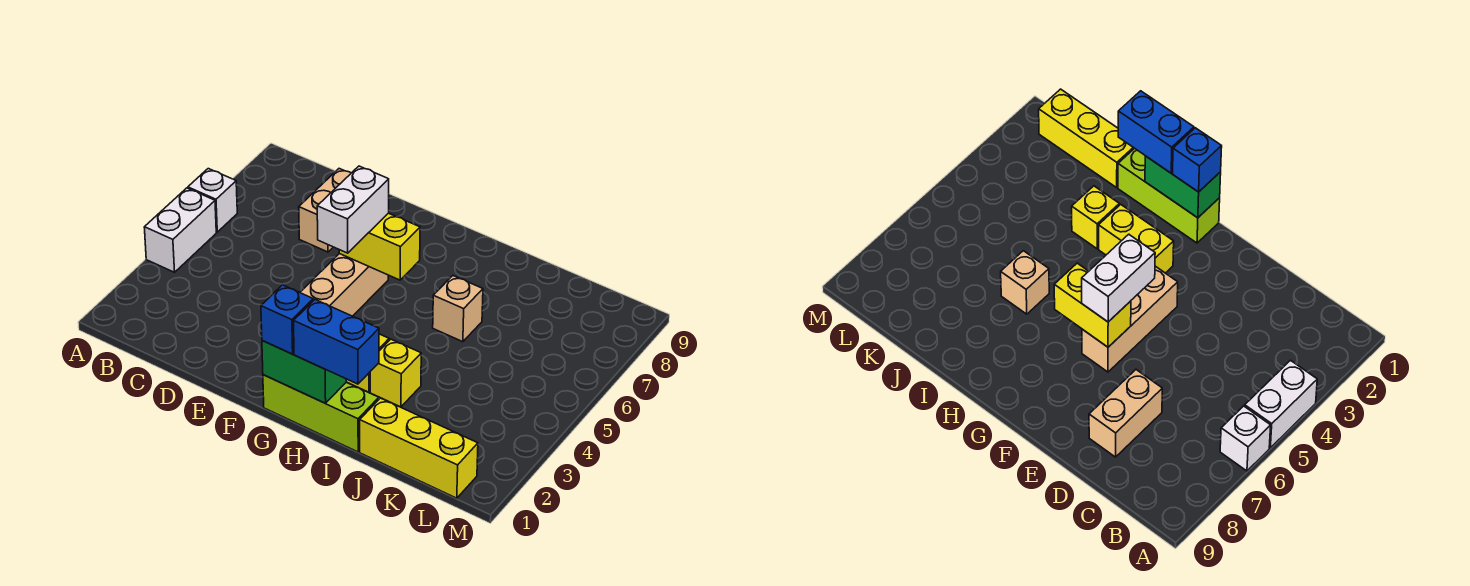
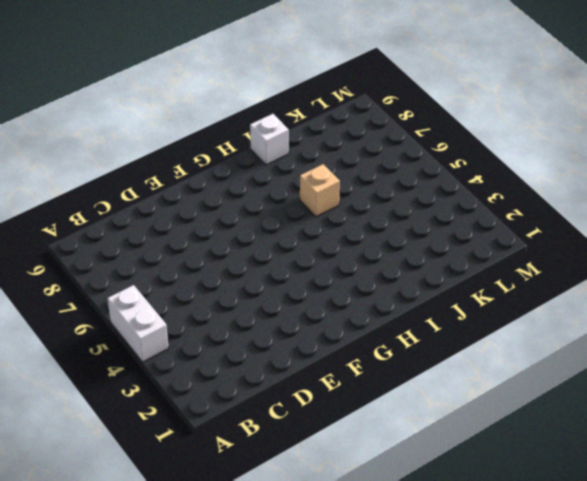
white brick I9 level 1 -> white brick A6 level 1
none -> tan brick D7:D8 level 1
none -> tan brick F4:F6 level 1
none -> lime brick G1:I1 level 1

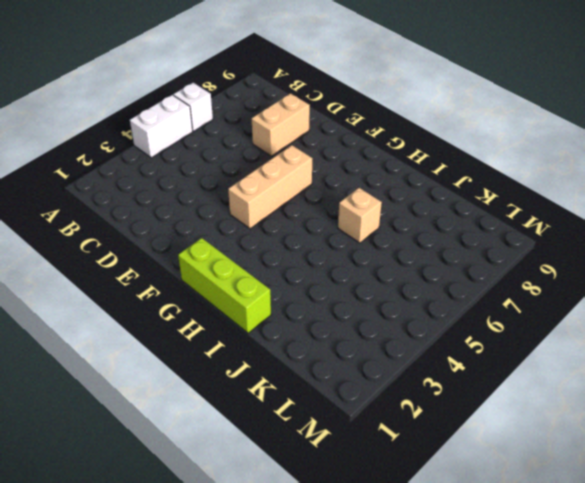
none -> yellow brick G3:H3 level 1
none -> yellow brick I3 level 1
none -> yellow brick J1:L1 level 1

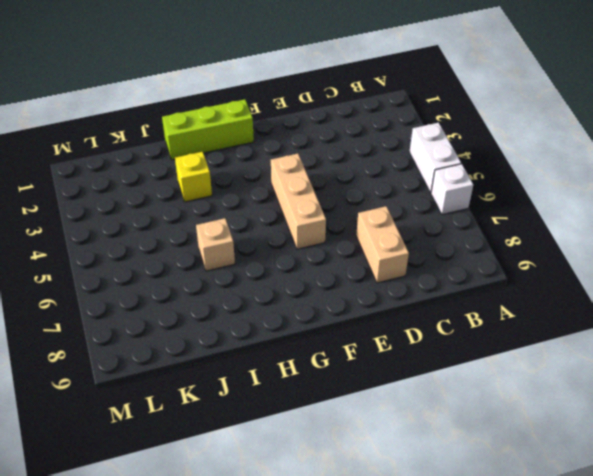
none -> yellow brick G3:H3 level 1
none -> yellow brick J1:L1 level 1
none -> yellow brick F6:G6 level 2

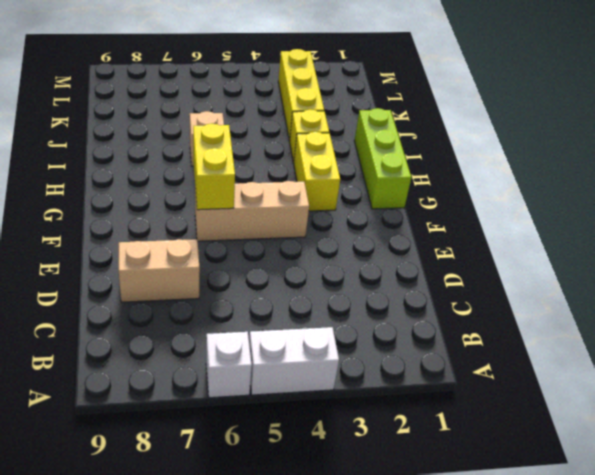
yellow brick J3:L3 level 1 -> yellow brick J1:L1 level 1
none -> green brick G1:H1 level 2
none -> white brick F5:F6 level 3
none -> blue brick G1 level 3

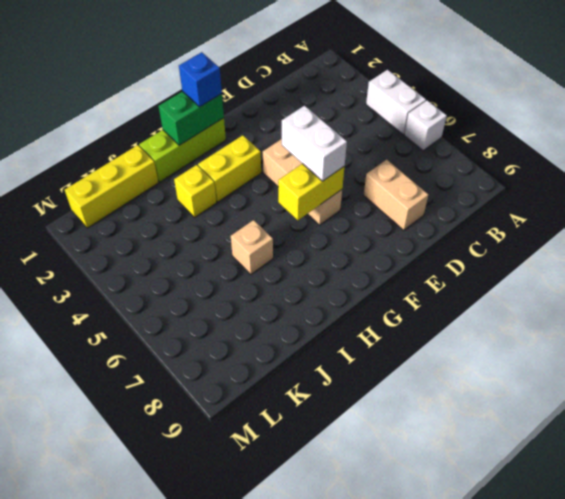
none -> blue brick H1:I1 level 3

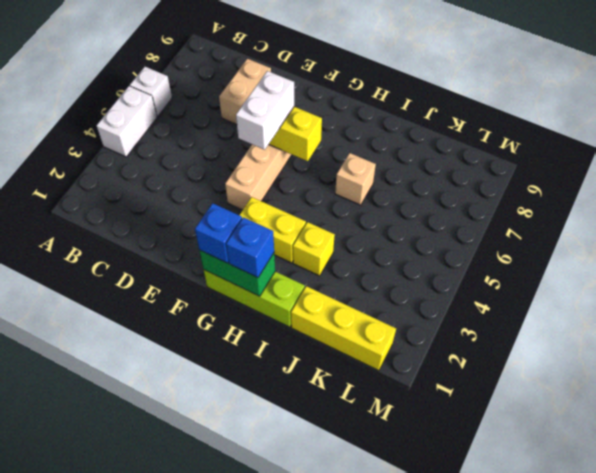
blue brick H1 level 3 -> blue brick H1:I1 level 3

